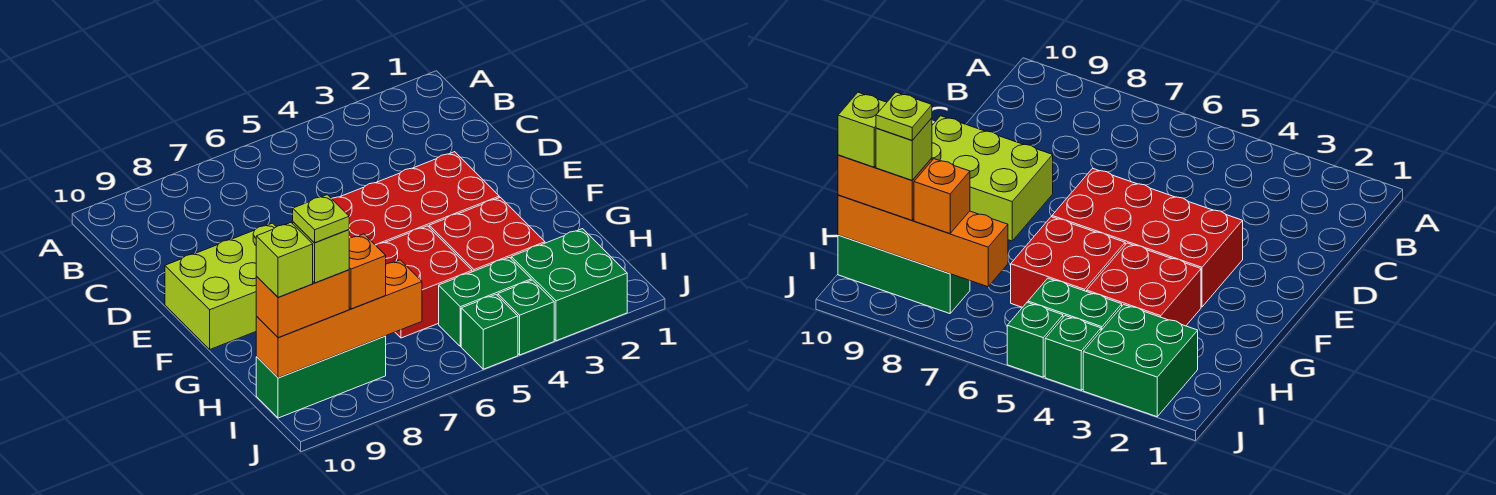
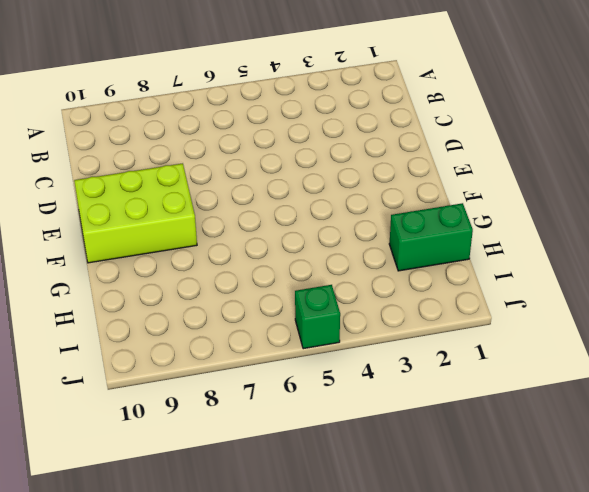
green brick H1:H2 level 1 -> green brick I4:I5 level 1
none -> red brick E3:F6 level 1
none -> red brick G3:H4 level 1
none -> red brick G5:H6 level 1

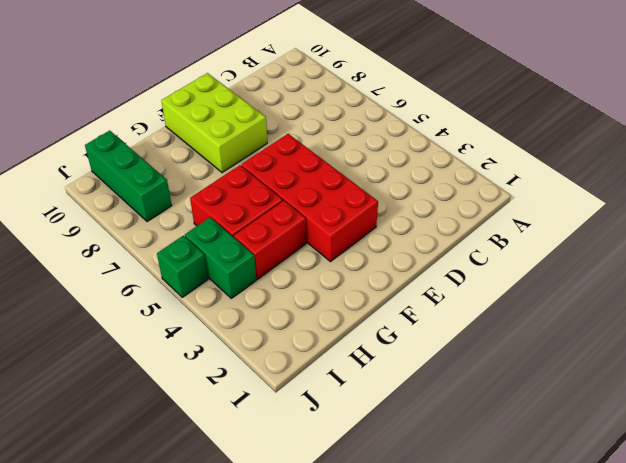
red brick G4:H4 level 1 -> red brick G3:H4 level 1
none -> green brick I2:J3 level 1
none -> green brick J4 level 1
none -> orange brick I7:I10 level 2

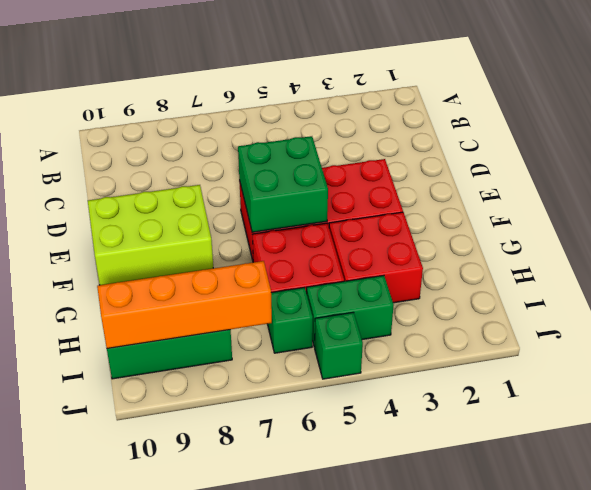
green brick E5:F6 level 2 -> green brick I2:J3 level 1
green brick I6 level 1 -> green brick J4 level 1
none -> orange brick I8 level 3
none -> orange brick I9:I10 level 3
none -> lime brick I9 level 4

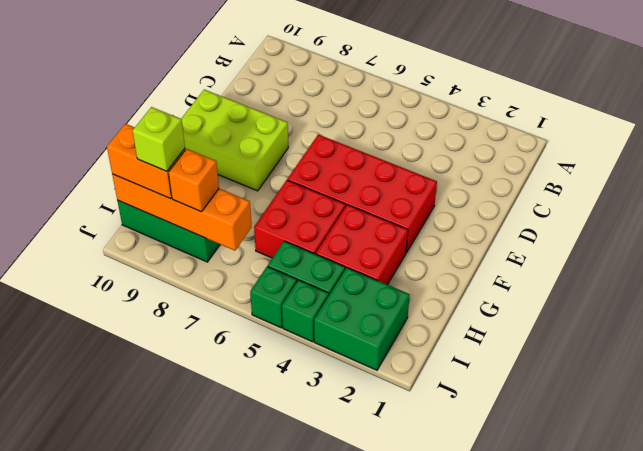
none -> lime brick I10 level 4
none -> lime plate I9 level 5

